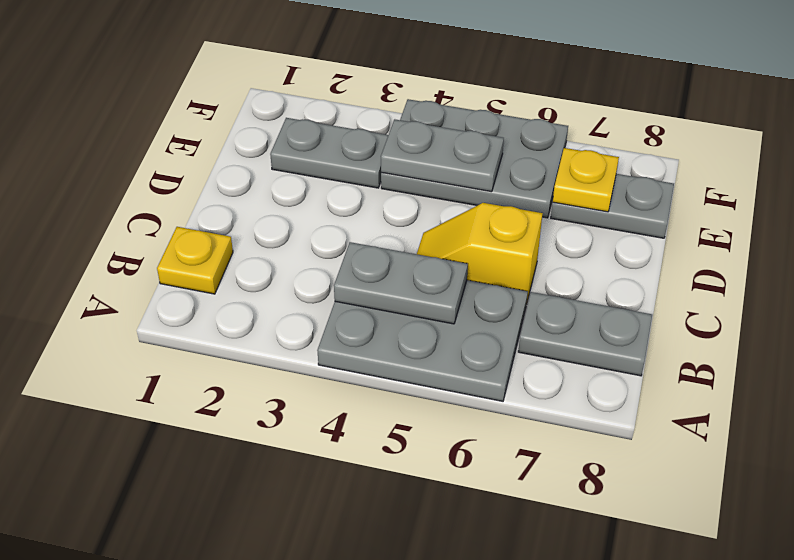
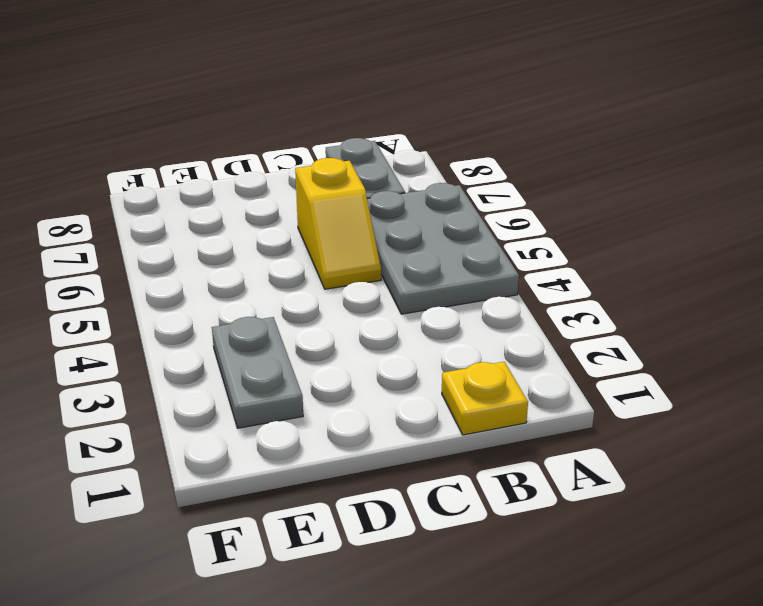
none -> grey plate E4:F6 level 1
none -> grey plate E7:E8 level 1

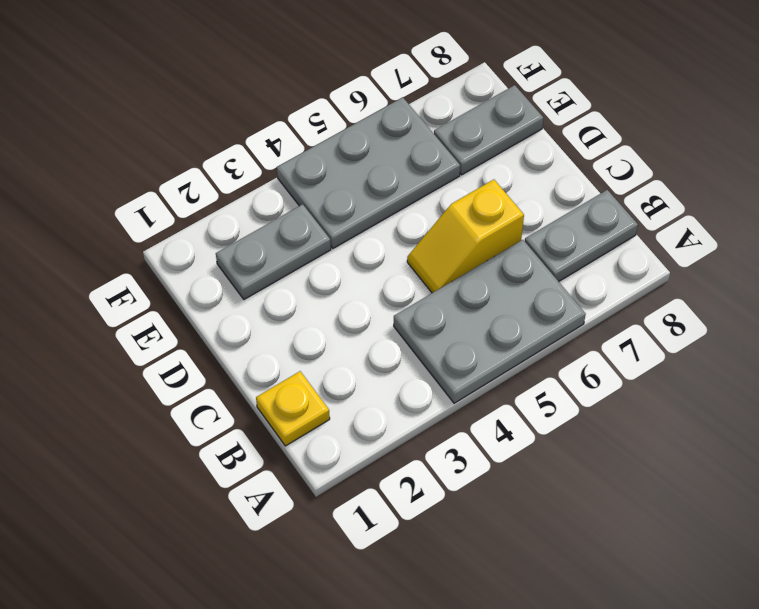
none -> grey plate B4:B5 level 2
none -> grey plate E4:E5 level 2

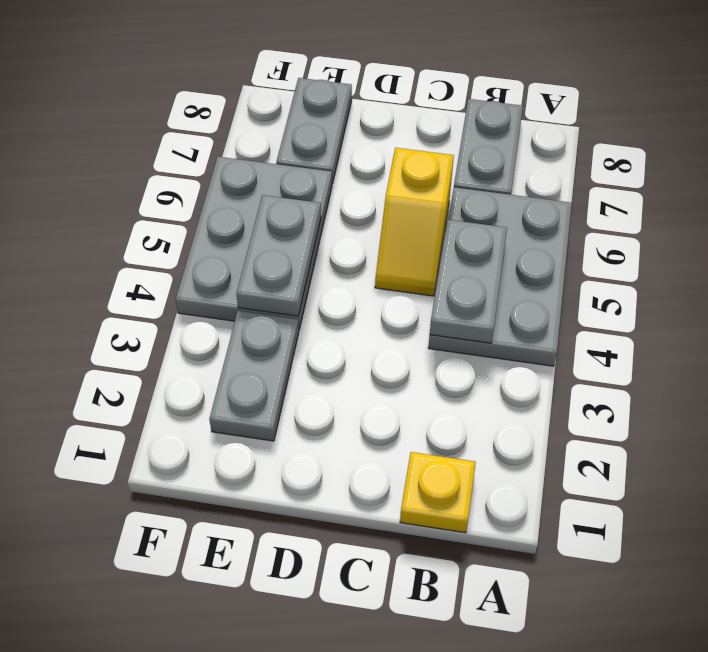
none -> yellow plate E7 level 2

